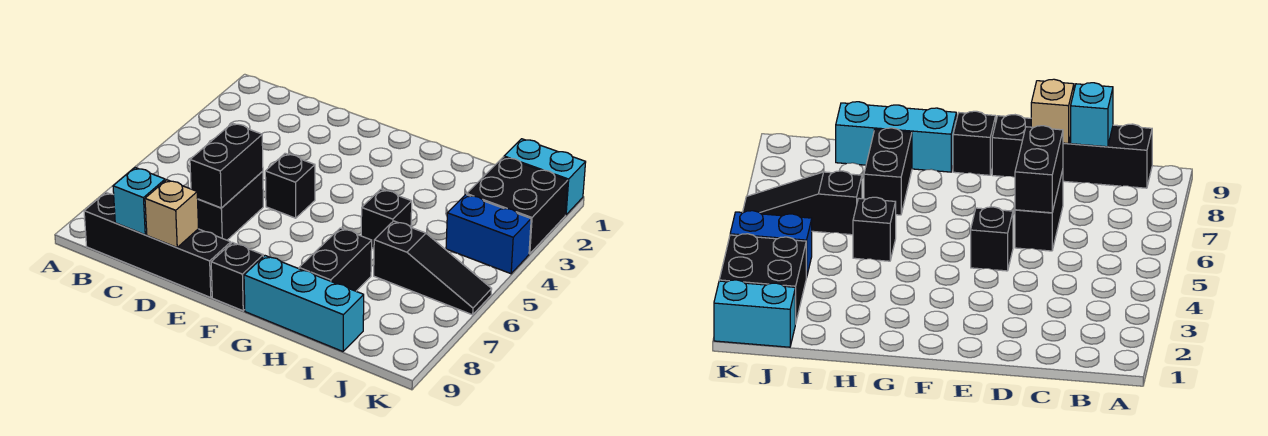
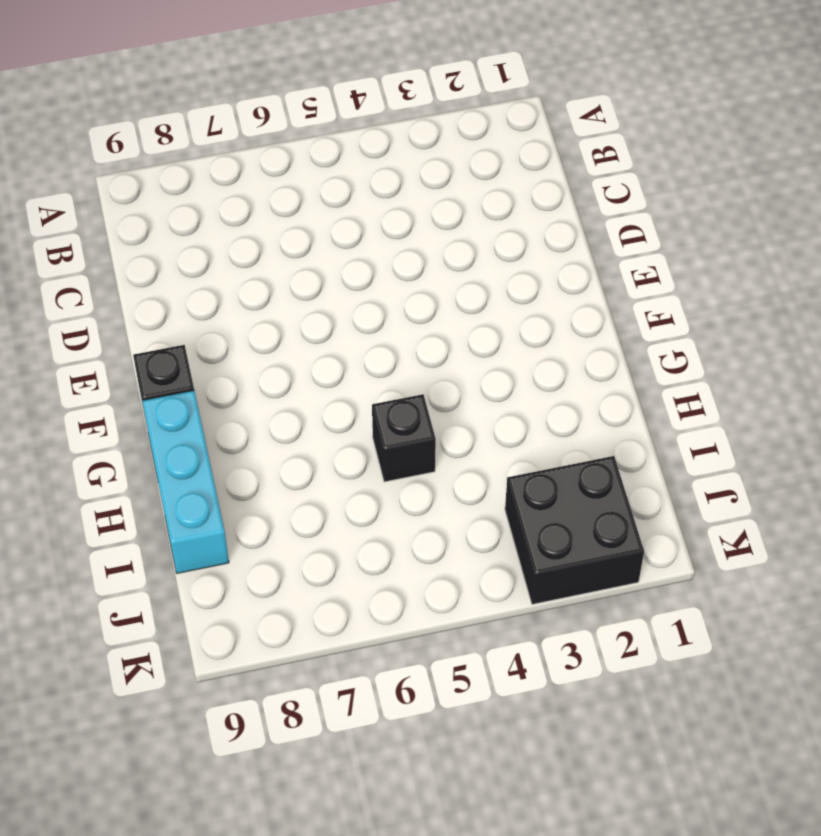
none -> black brick B9:E9 level 1
none -> black brick D6:D7 level 1
none -> black brick E5 level 1

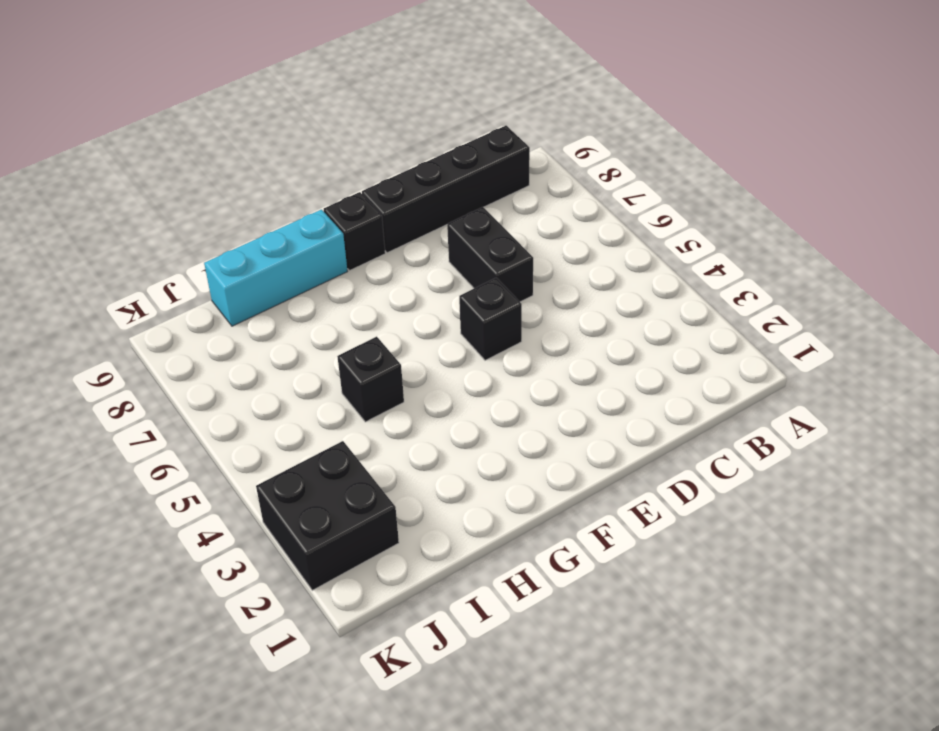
none -> black brick H7:H8 level 1
none -> black slope I6:K6 level 1 top I
none -> cyan brick J1:K1 level 1

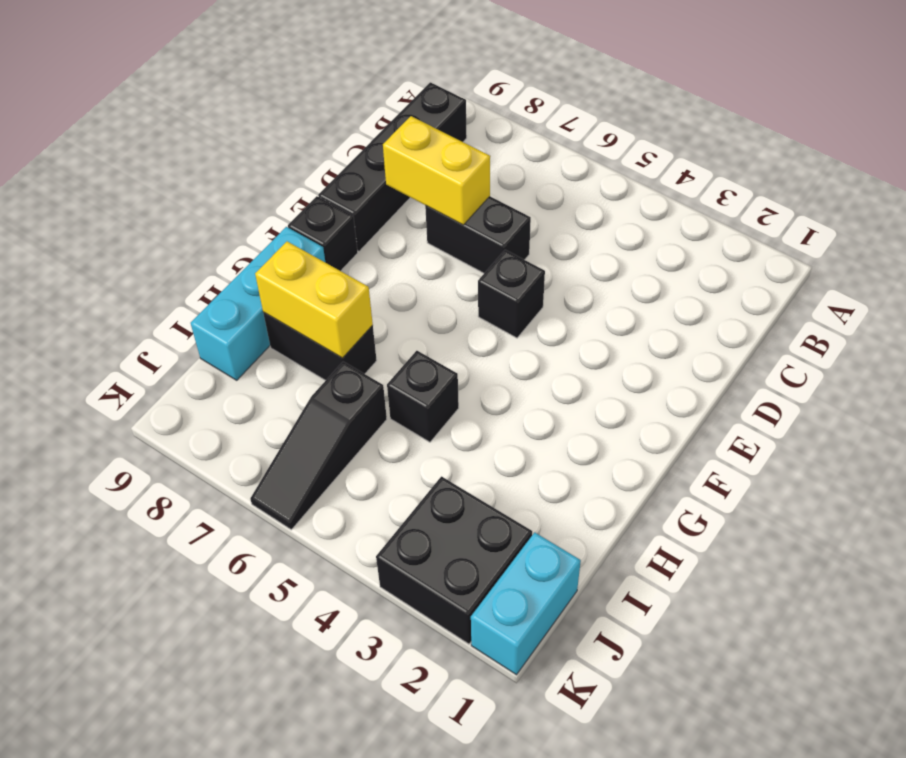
yellow brick D7:D8 level 2 -> black brick D6:D7 level 2
yellow brick H7:H8 level 2 -> none
none -> blue brick J4:K4 level 1
none -> cyan brick C9 level 2
none -> tan brick D9 level 2

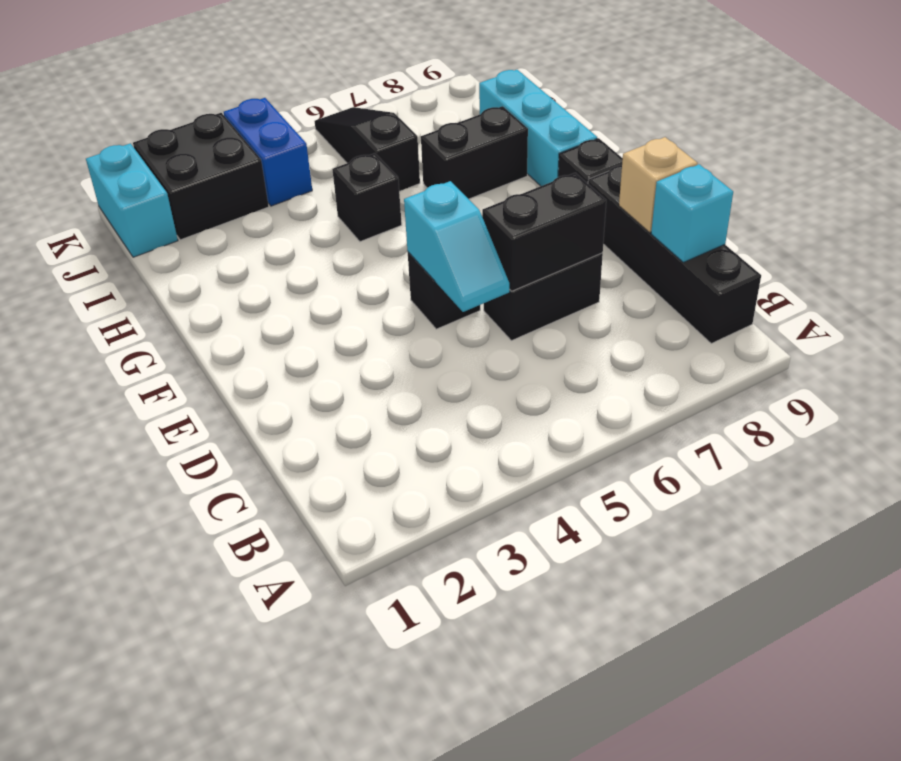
cyan slope D5:E5 level 2 top E -> none

